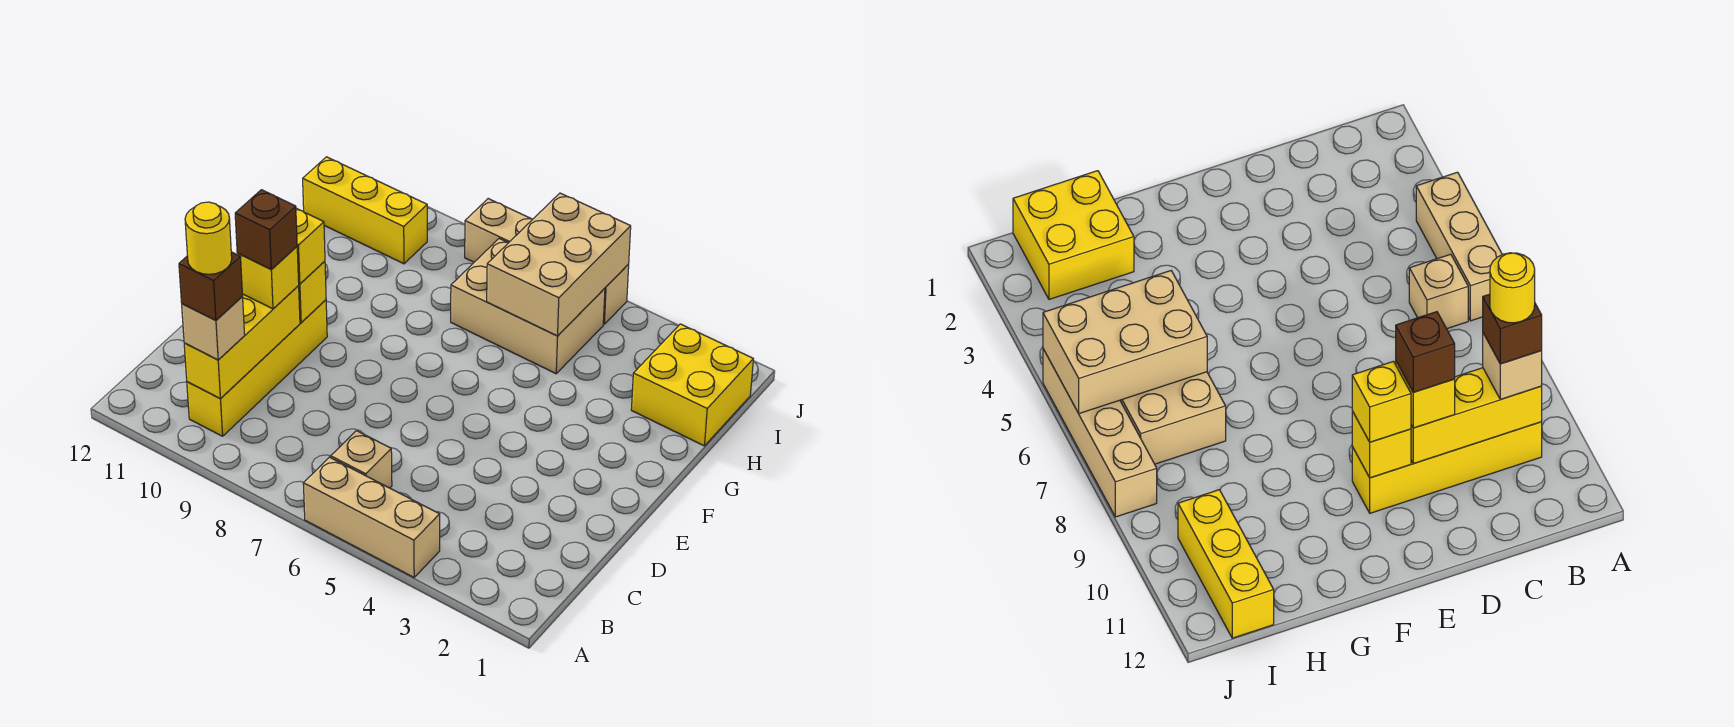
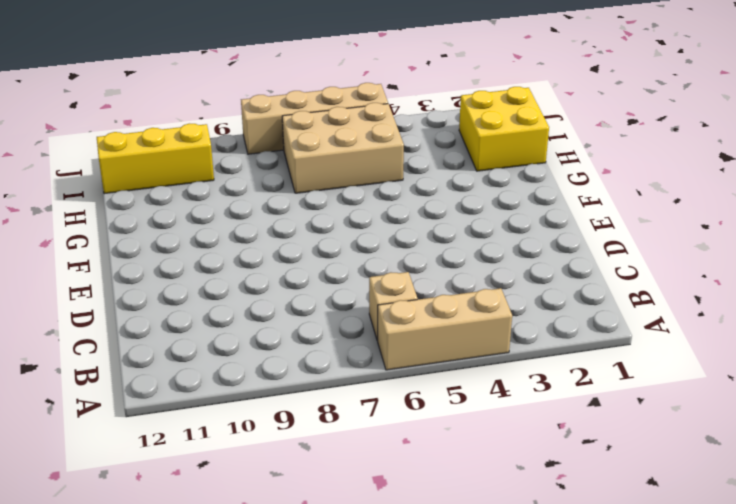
none -> yellow brick B10:E10 level 1
none -> yellow brick B10:D10 level 2
none -> yellow brick E10 level 2

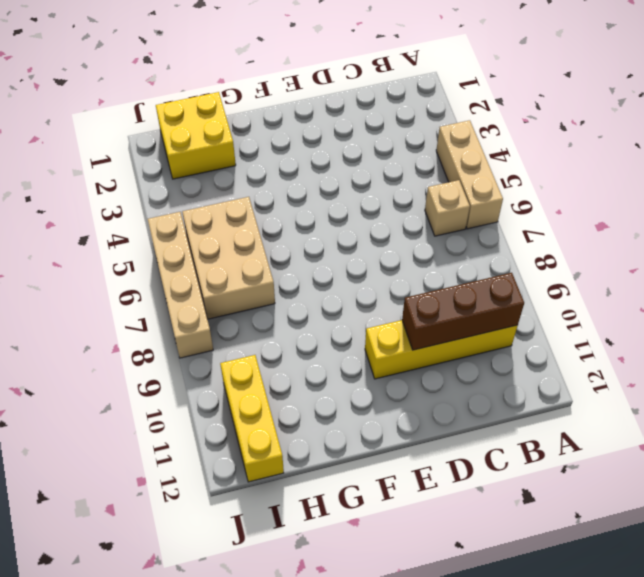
brown brick B10:D10 level 2 -> yellow brick B10:D10 level 2
none -> yellow brick E10 level 2
none -> tan brick H5:J6 level 2
none -> tan brick B10 level 3

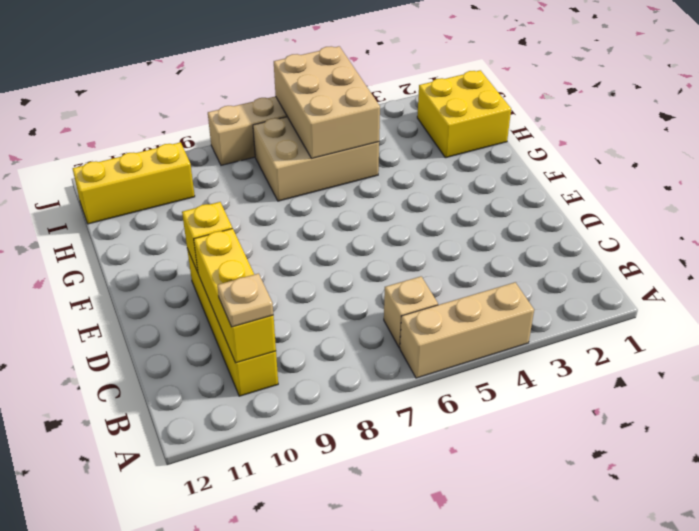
tan plate B10 level 3 -> tan brick B10 level 3
none -> yellow brick D10 level 3
none -> yellow brick E10 level 3
none -> brown brick B10 level 4

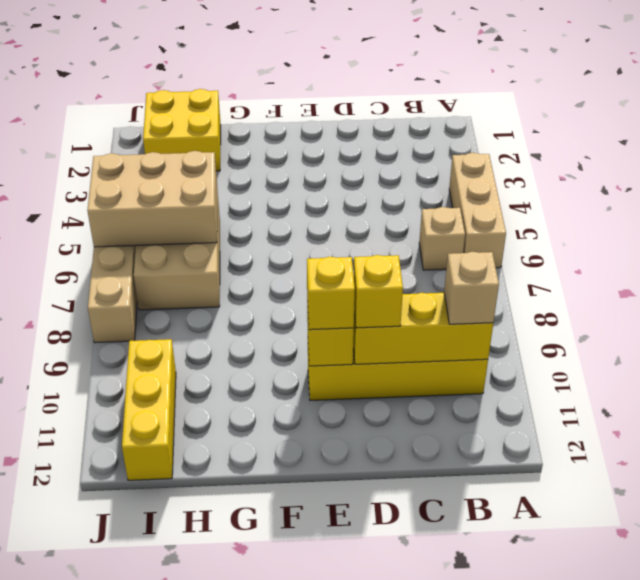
none -> brown brick B10 level 4
none -> brown brick D10 level 4
none -> yellow round brick B10 level 5

